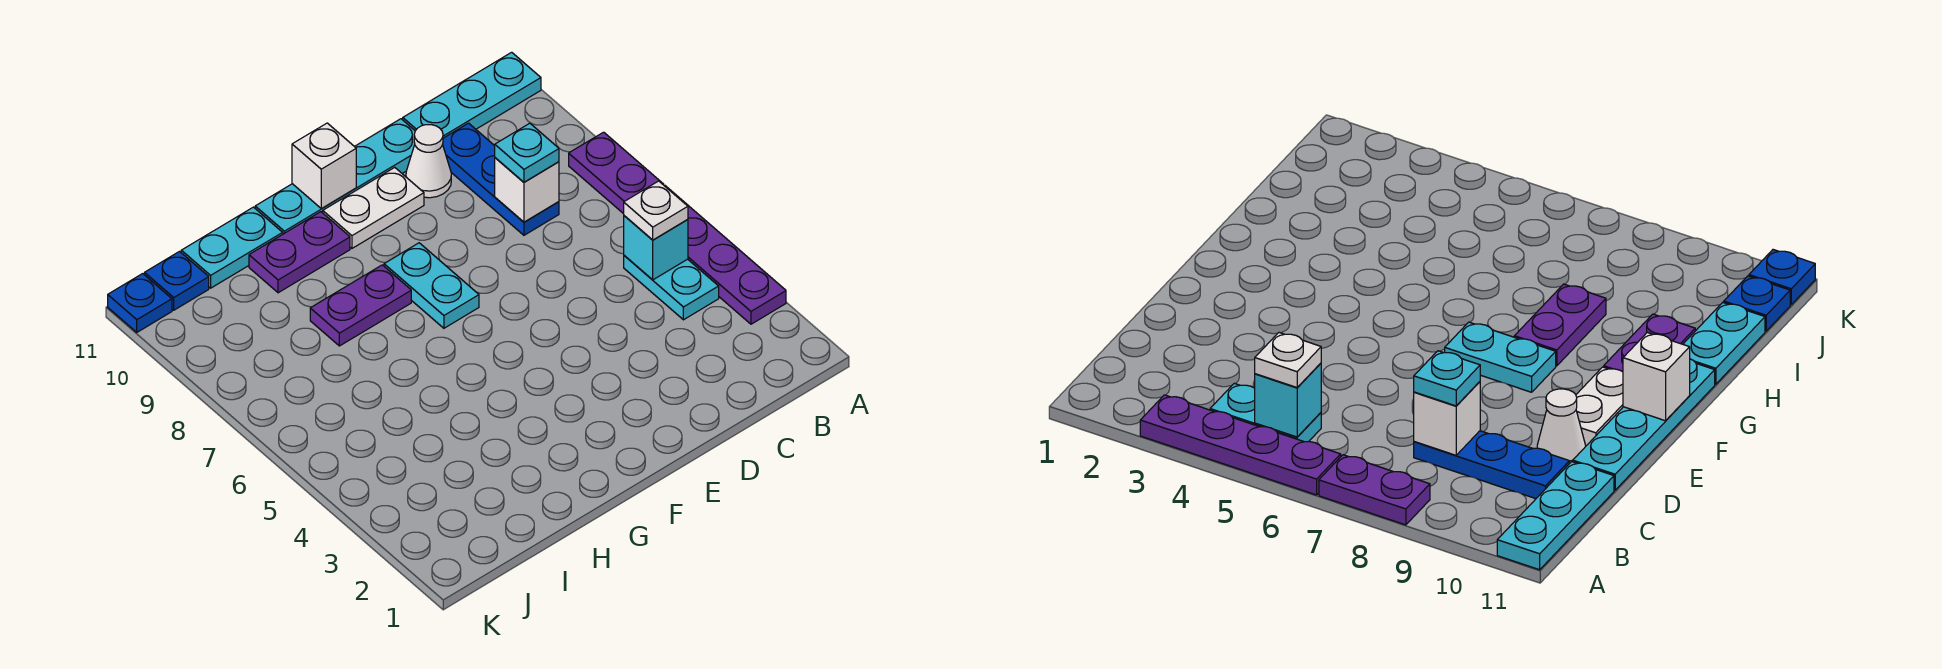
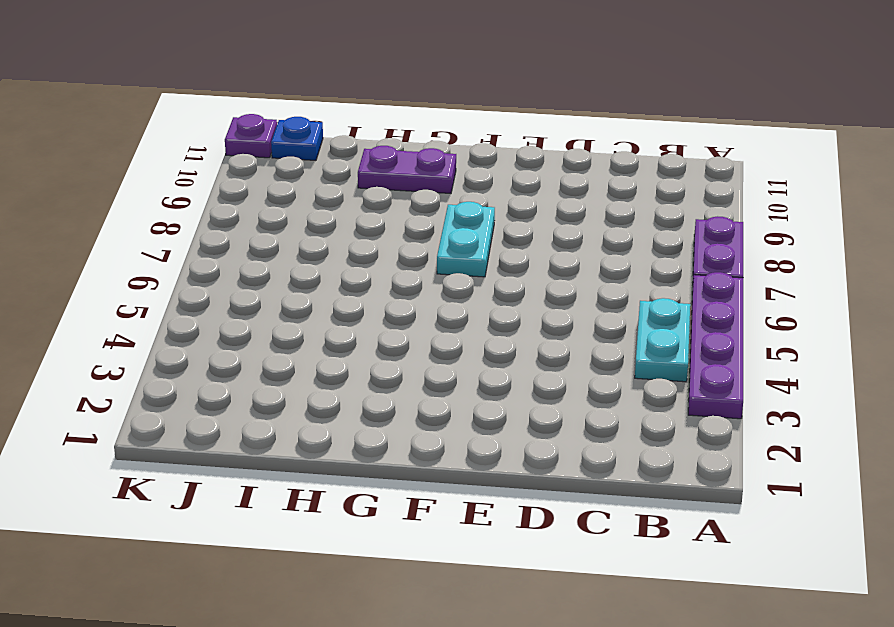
purple plate K11 level 1 -> blue plate K11 level 1
none -> cyan plate A11:C11 level 1
none -> blue plate C8:C10 level 1
none -> white cone D10 level 1

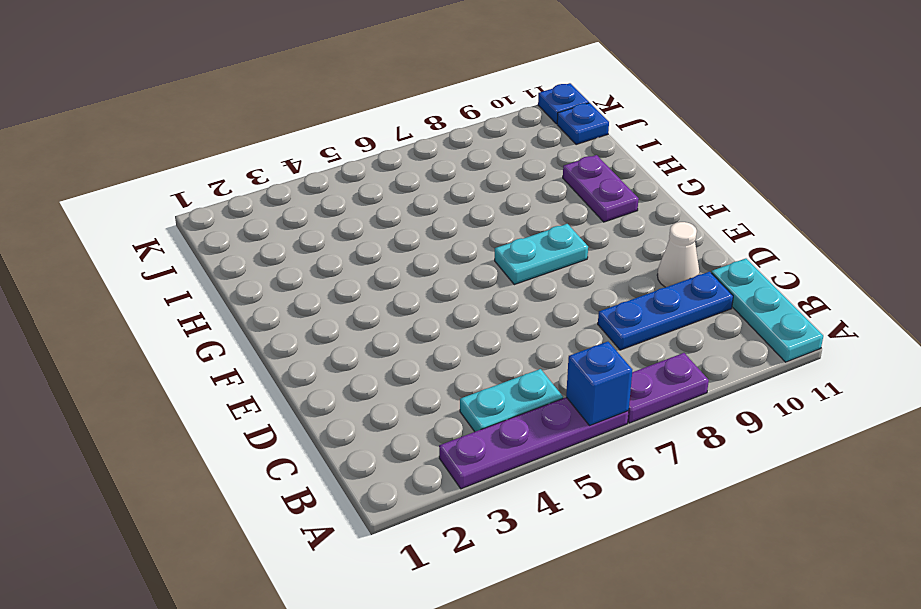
blue brick A6 level 2 -> none
none -> cyan plate D11:G11 level 1
none -> white plate E10:F10 level 1
none -> purple plate G8:H8 level 1

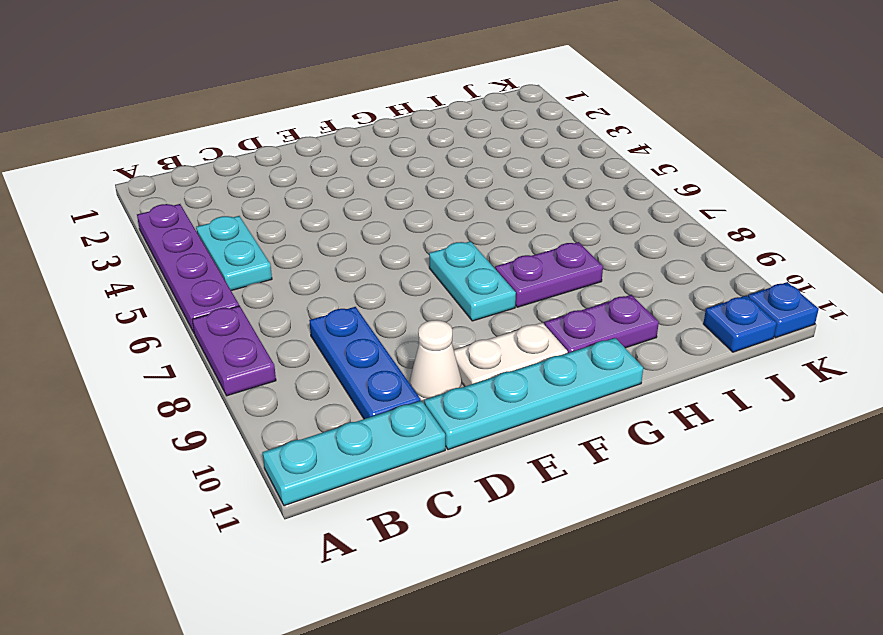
none -> cyan plate H11:I11 level 1
none -> cyan brick B5 level 2
none -> white brick C8 level 2

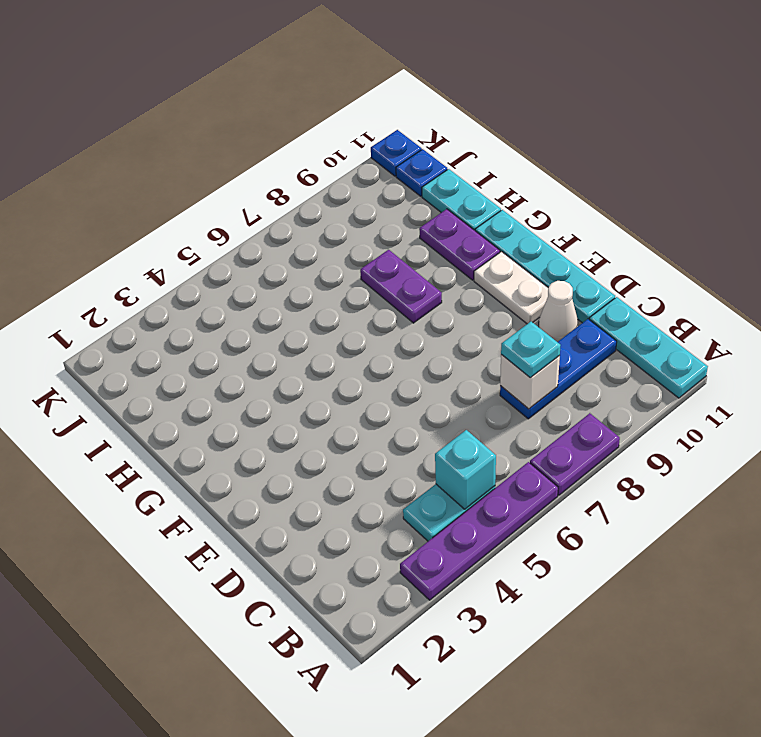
none -> cyan plate F7:F8 level 1
none -> white brick F11 level 2
none -> white plate B5 level 3

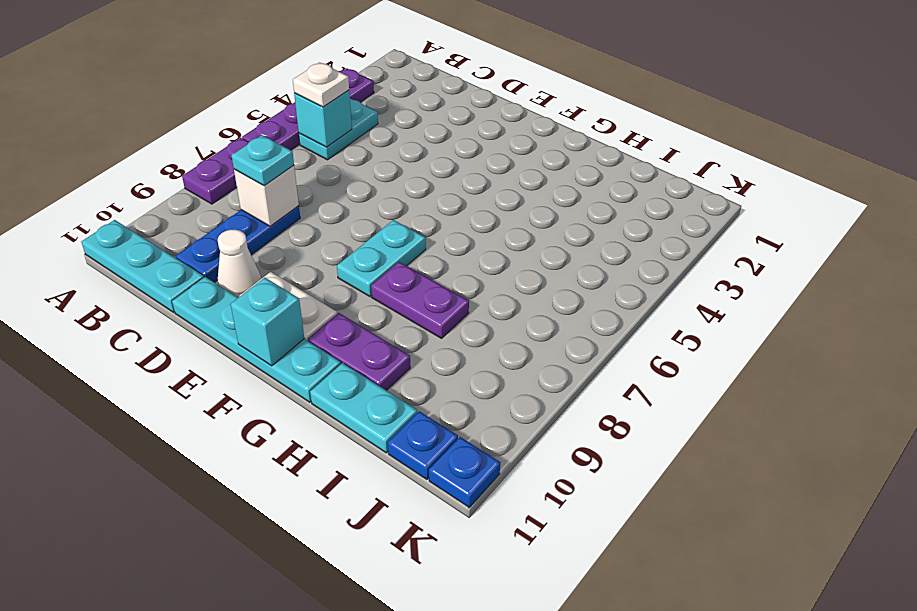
cyan brick F11 level 2 -> white brick F11 level 2

